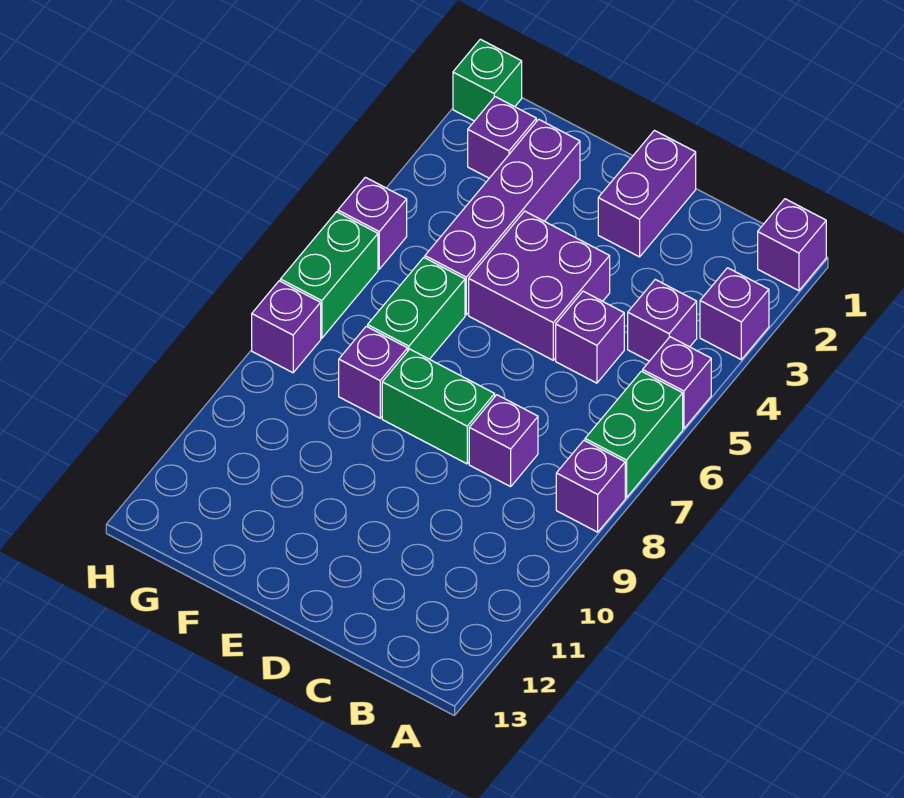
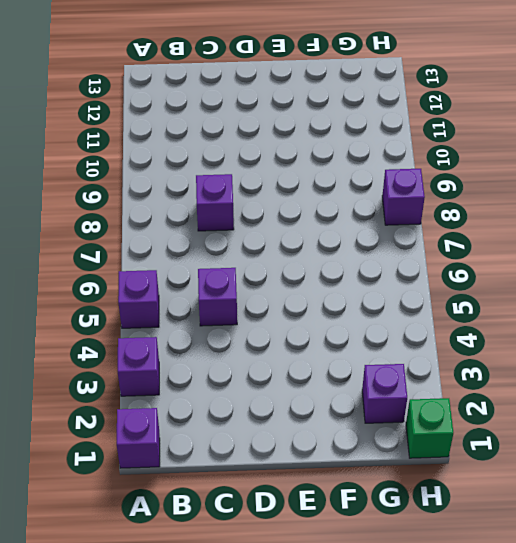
none -> green brick A6:A7 level 1
none -> purple brick A8 level 1
none -> purple brick B4 level 1

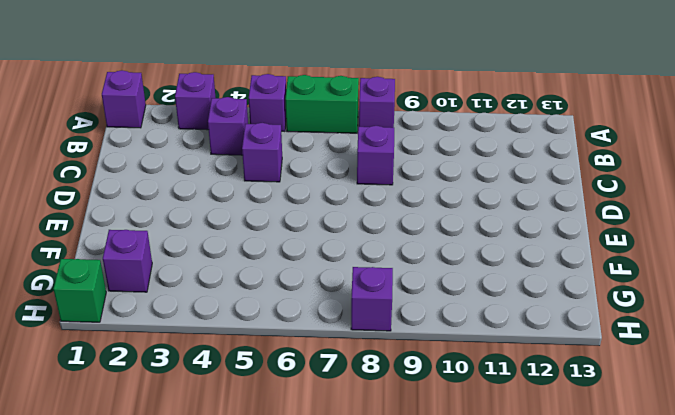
none -> purple brick D1:D2 level 1
none -> purple brick D4:E5 level 1
none -> green brick D8:E8 level 1

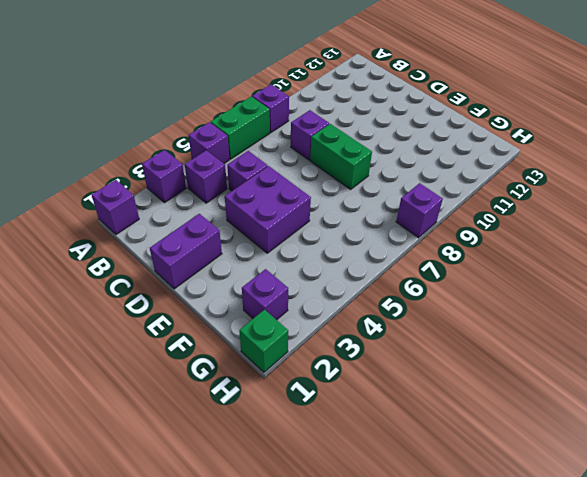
none -> purple brick F2:F5 level 1
none -> green brick F6:F7 level 1
none -> purple brick F8 level 1

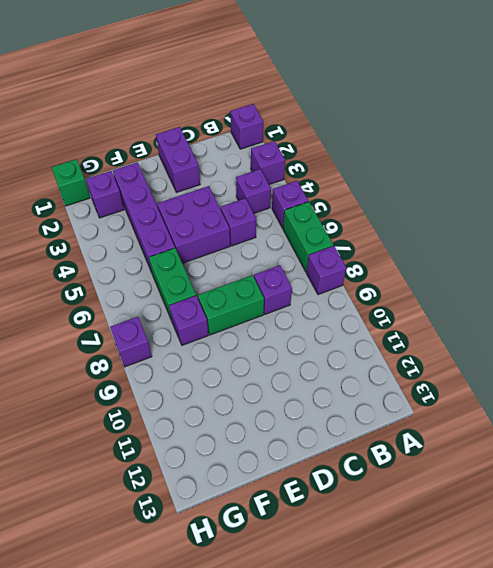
none -> purple brick H5 level 1
none -> green brick H6:H7 level 1

